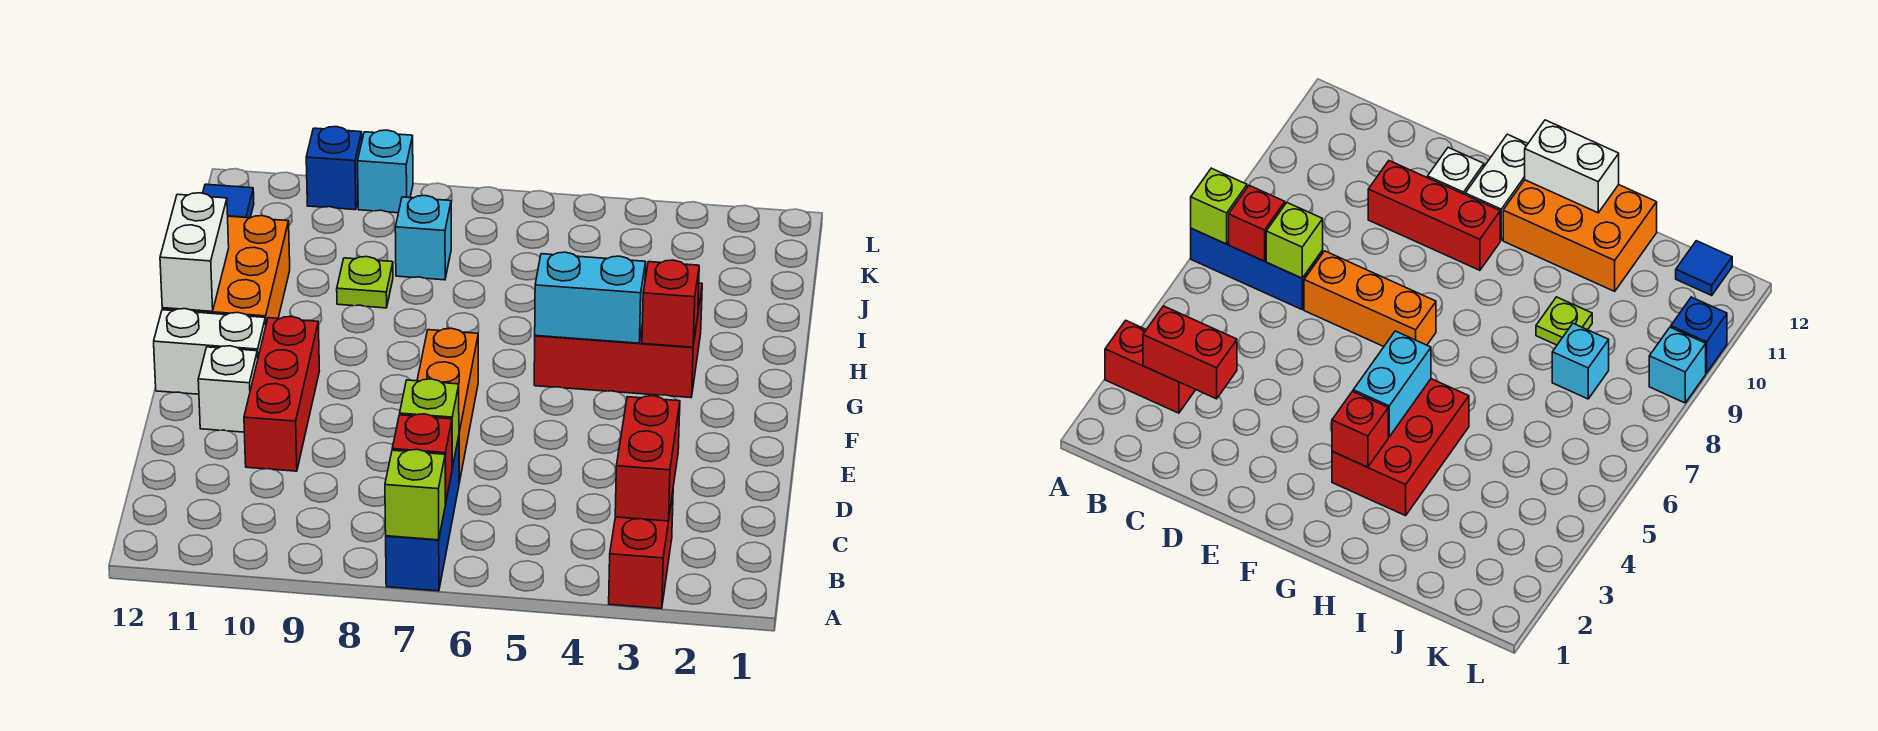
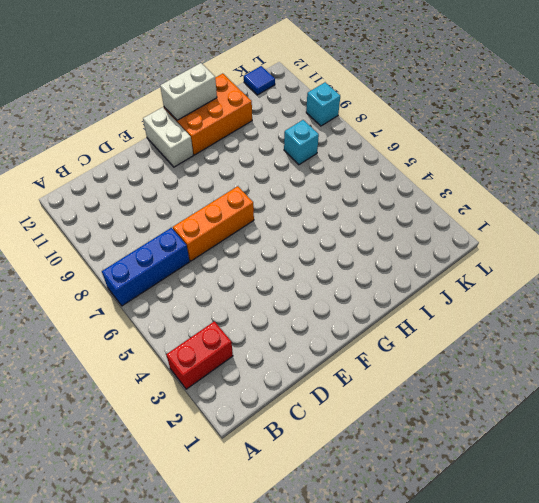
none -> red brick D10:F10 level 1
none -> white brick E11 level 1
none -> red brick G3:H5 level 1

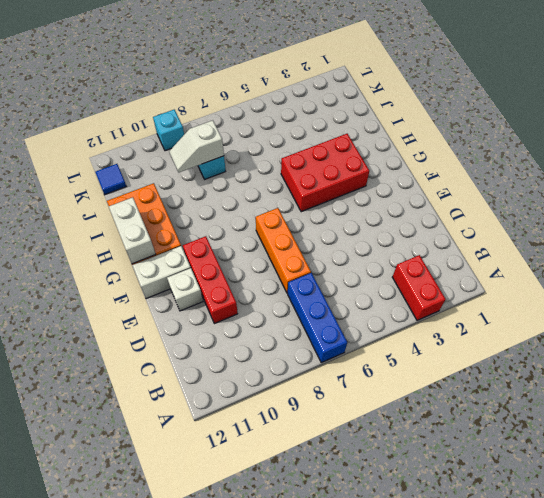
white slope J8:J9 level 2 top 8 -> none
none -> lime plate I9 level 1
none -> blue brick L10 level 1
none -> lime brick A7 level 2

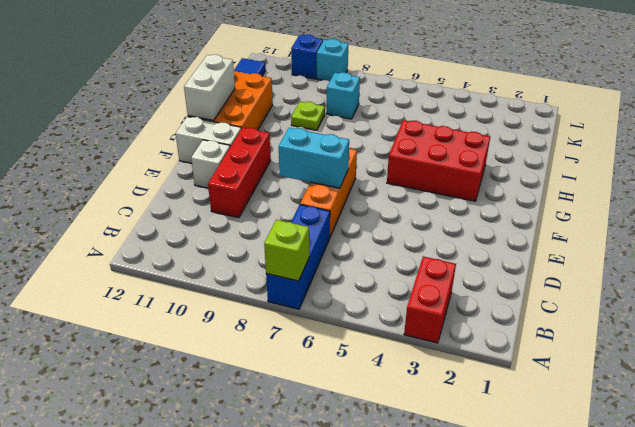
cyan brick E7:E8 level 2 -> cyan brick G4:G5 level 2
none -> red brick B3:C3 level 2
none -> red brick B7 level 2
none -> lime brick C7 level 2

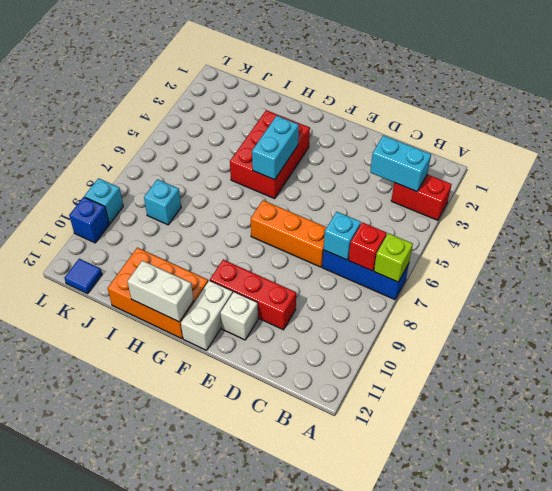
cyan brick B3:C3 level 2 -> red brick B3:C3 level 2
cyan brick C7 level 2 -> lime brick C7 level 2
none -> lime plate I9 level 1
none -> red brick G3 level 2

